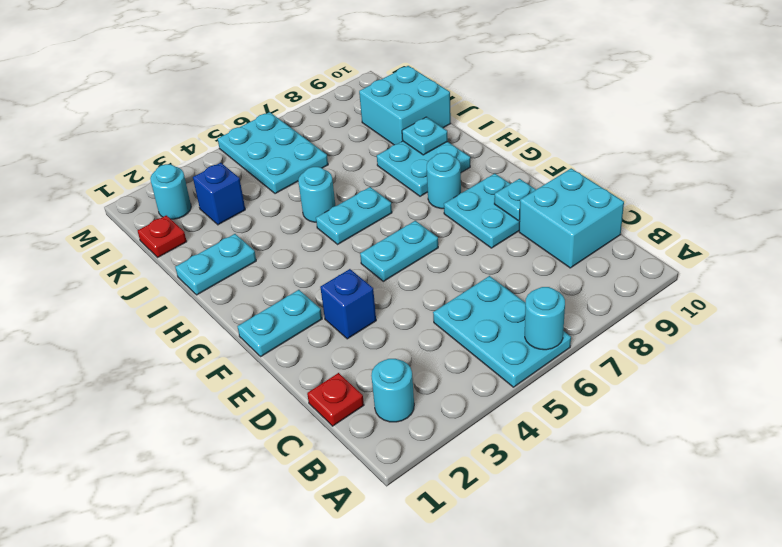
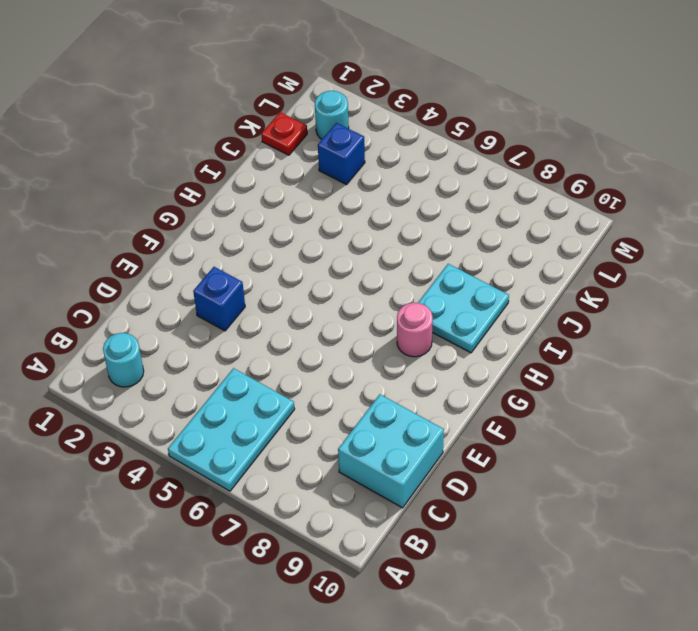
pink round brick G8 level 1 -> cyan round brick G8 level 1
none -> red plate C1 level 1
none -> cyan plate E8:F9 level 1
none -> cyan plate F1:F2 level 1

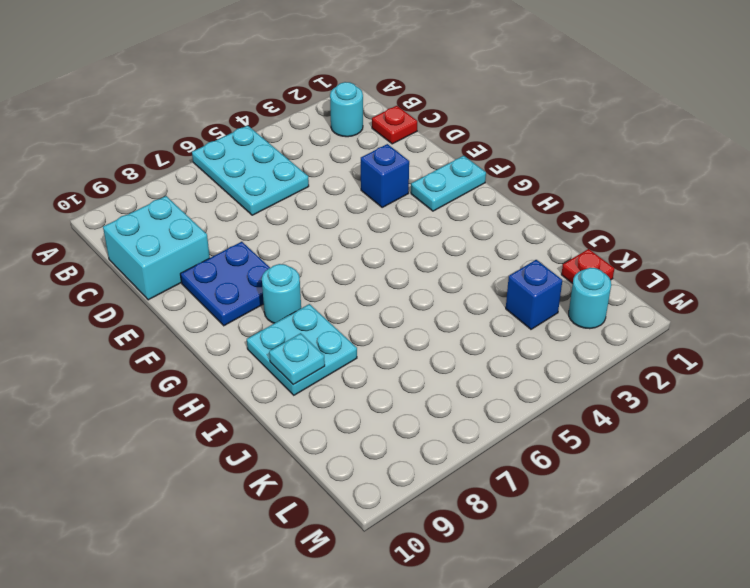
blue plate E8:F9 level 1 -> cyan plate E8:F9 level 1
none -> cyan plate F5:F6 level 1
none -> cyan plate H5:H6 level 1
none -> cyan plate I1:I2 level 1

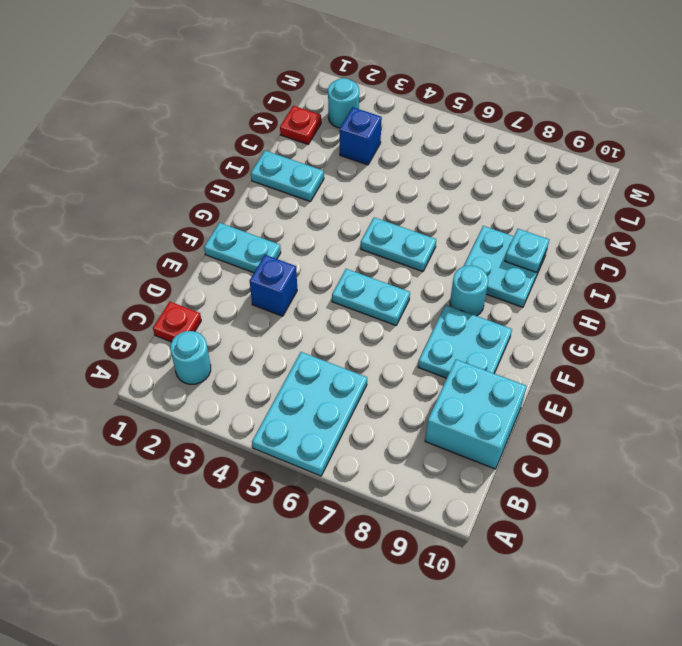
none -> cyan round brick I5 level 1
none -> cyan brick J9:K10 level 1
none -> cyan plate K5:M6 level 1

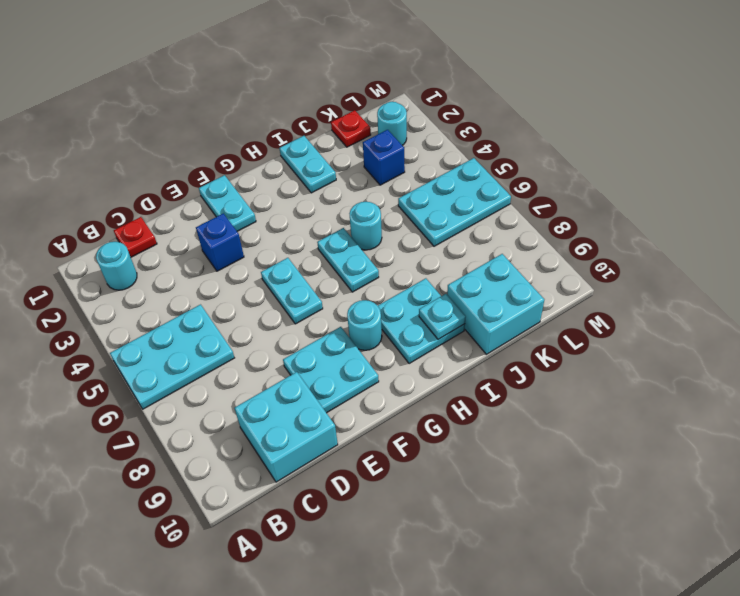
none -> cyan round brick A6 level 2
none -> cyan plate E9 level 2

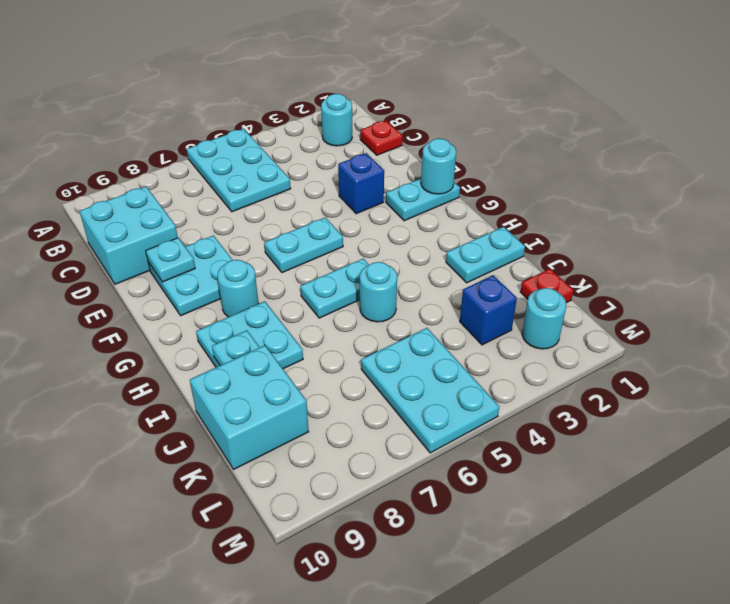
cyan round brick F1 level 2 -> cyan round brick A6 level 2

